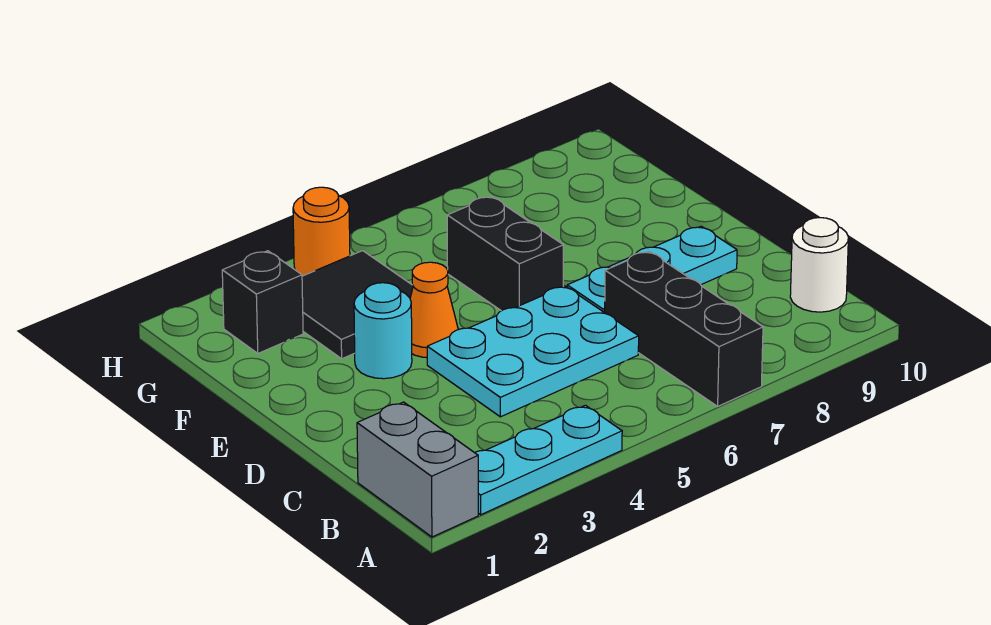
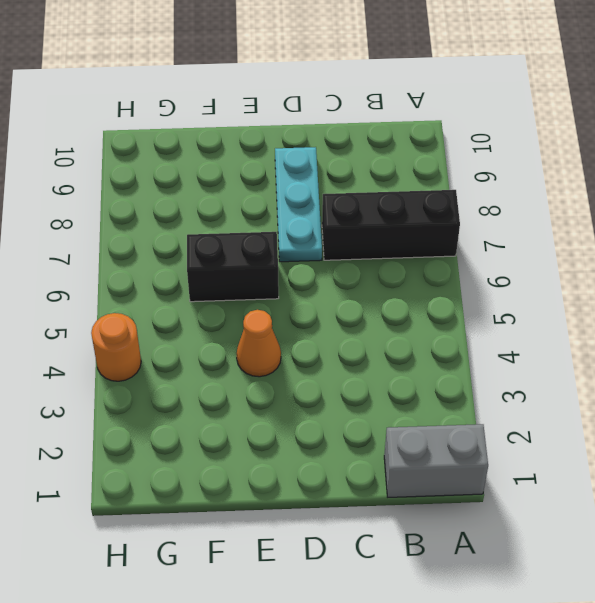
none -> cyan plate A2:A4 level 1
none -> white round brick B10 level 1
none -> cyan plate C4:D6 level 1

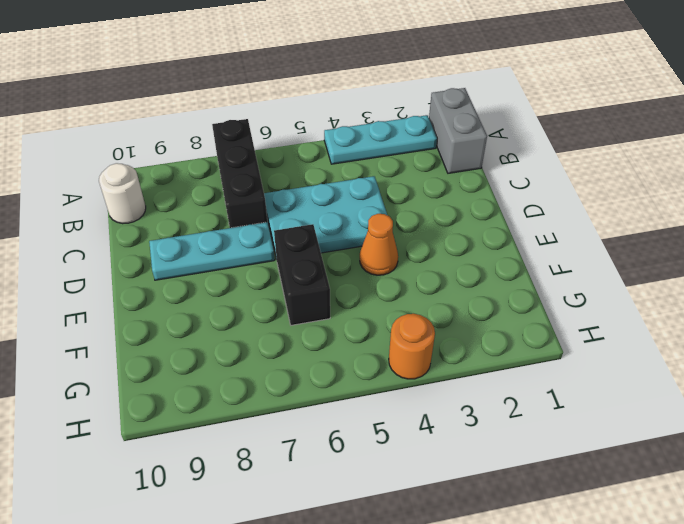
none -> cyan round brick E3 level 1
none -> black tile F3:G4 level 1
none -> black brick G2 level 1

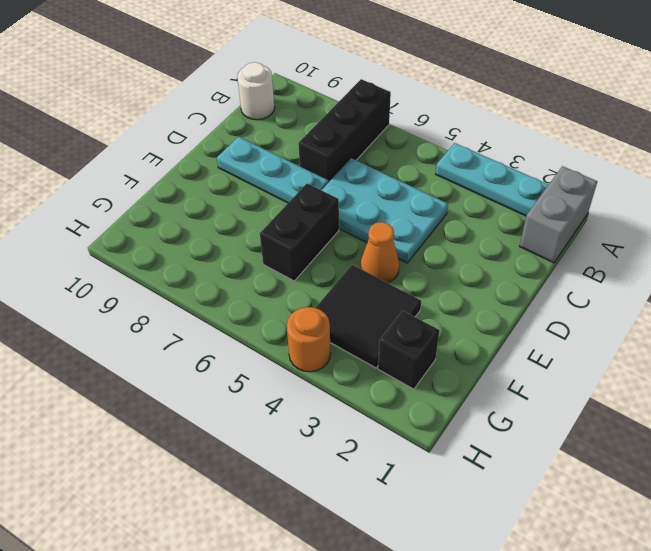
none -> cyan round brick E3 level 1

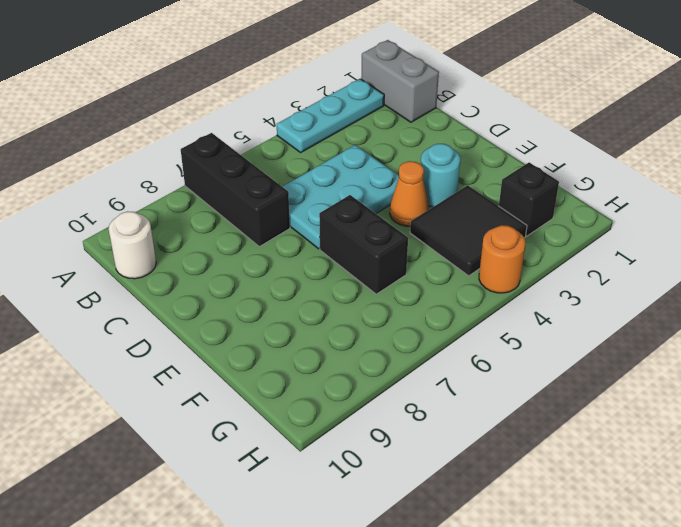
none -> cyan plate D7:D9 level 1

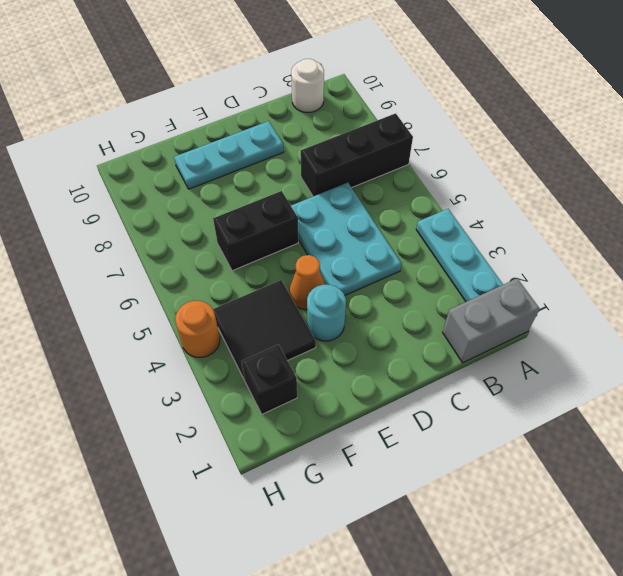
cyan plate D9:F9 level 1 -> cyan plate D7:D9 level 1

